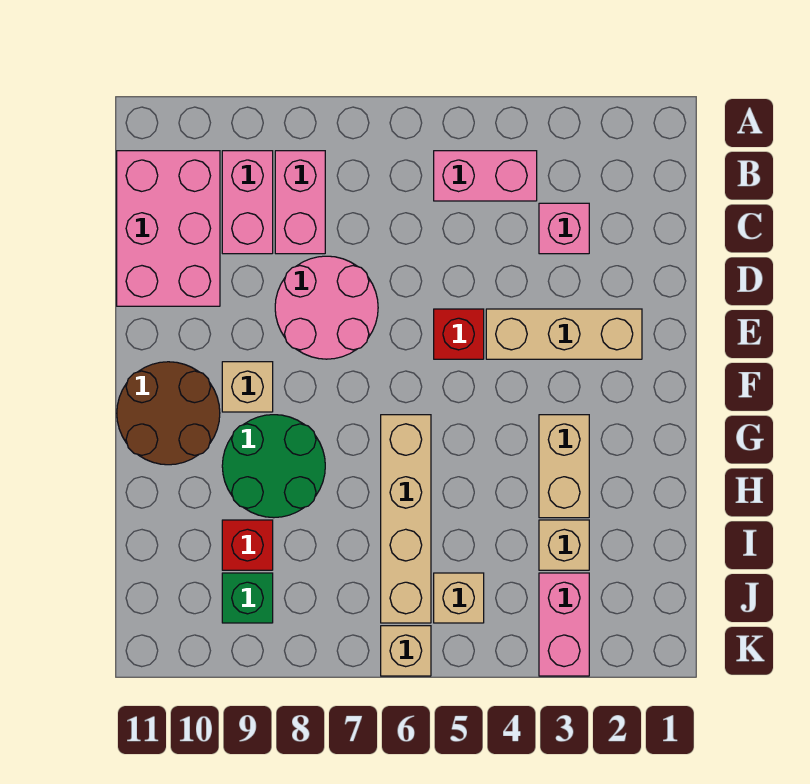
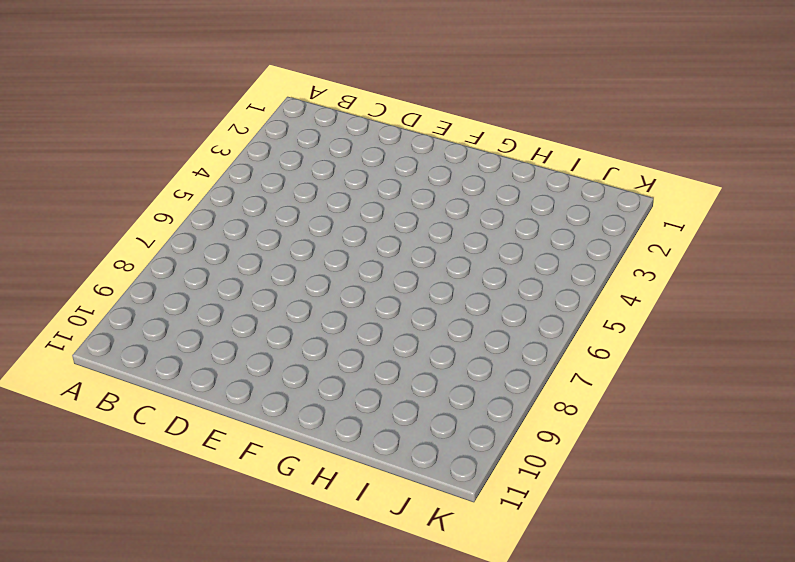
none -> pink brick B4:B5 level 1
none -> pink brick B8:C8 level 1
none -> pink brick B9:C9 level 1

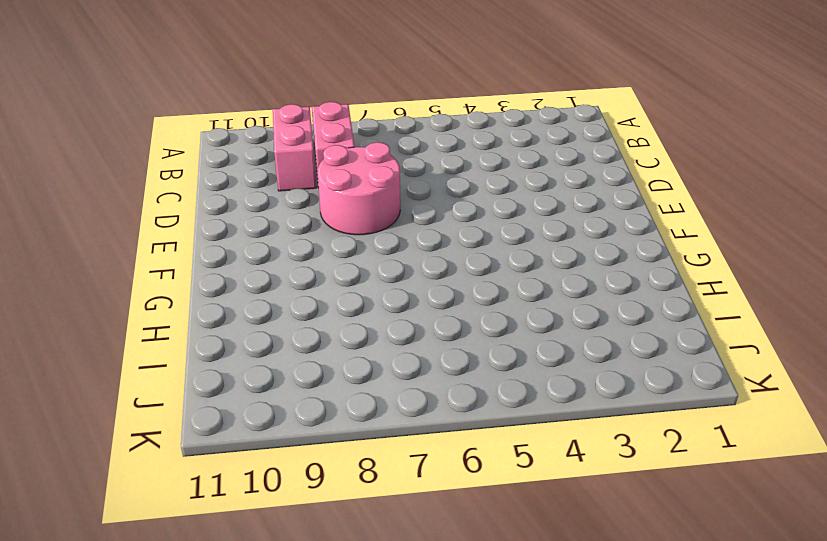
none -> pink brick B4:B5 level 1
none -> pink brick B10:D11 level 1
none -> pink brick C3 level 1

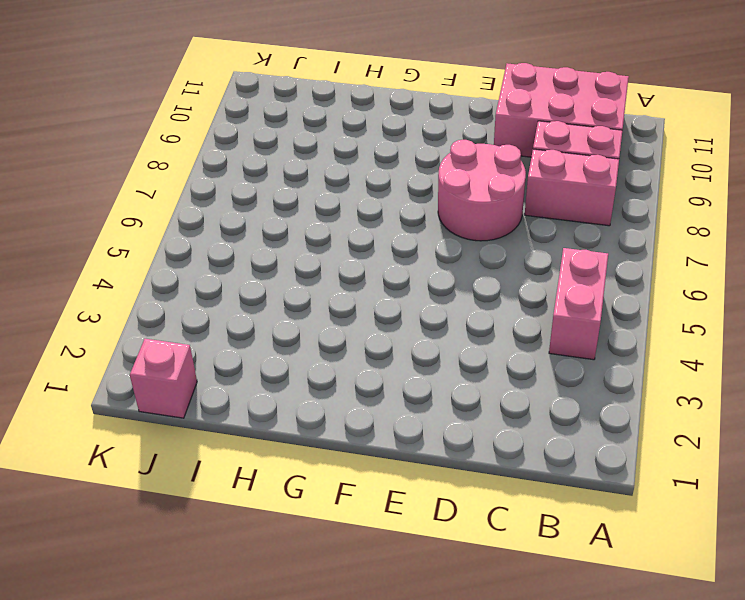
pink brick J1 level 1 -> pink brick C3 level 1
none -> tan brick E2:E4 level 1
none -> red brick E5 level 1
none -> tan brick F9 level 1

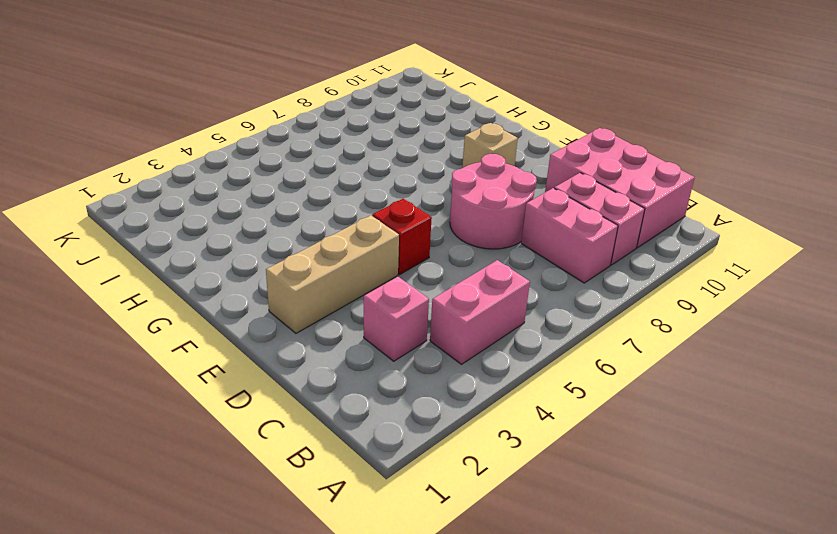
none -> brown round brick F10:G11 level 1
none -> tan brick G3:H3 level 1
none -> tan brick G6:J6 level 1

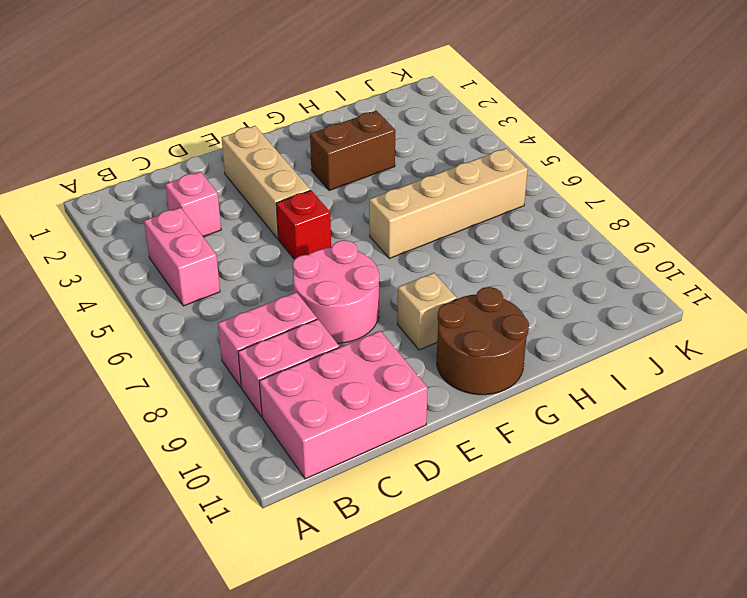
brown brick G3:H3 level 1 -> tan brick G3:H3 level 1
none -> green round brick G8:H9 level 1
none -> tan brick I3 level 1
none -> red brick I9 level 1

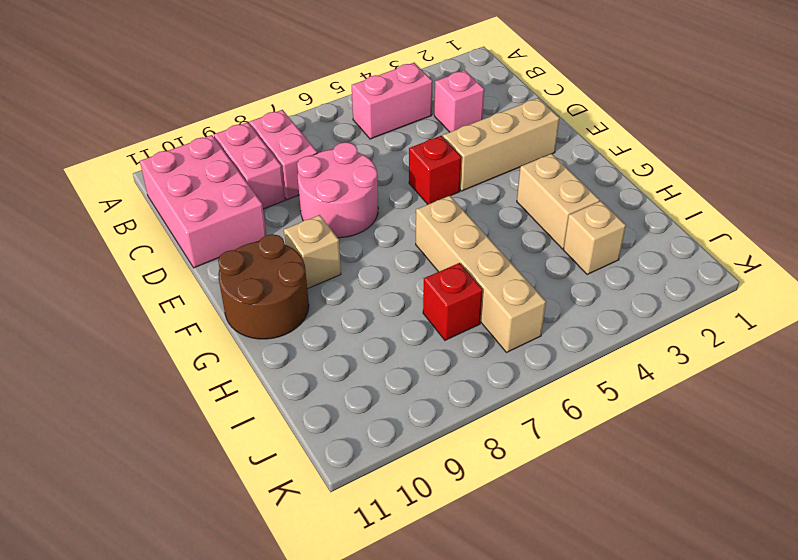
red brick I7 level 1 -> red brick I9 level 1
none -> green round brick G8:H9 level 1
none -> pink brick J3:K3 level 1
none -> tan brick J5 level 1

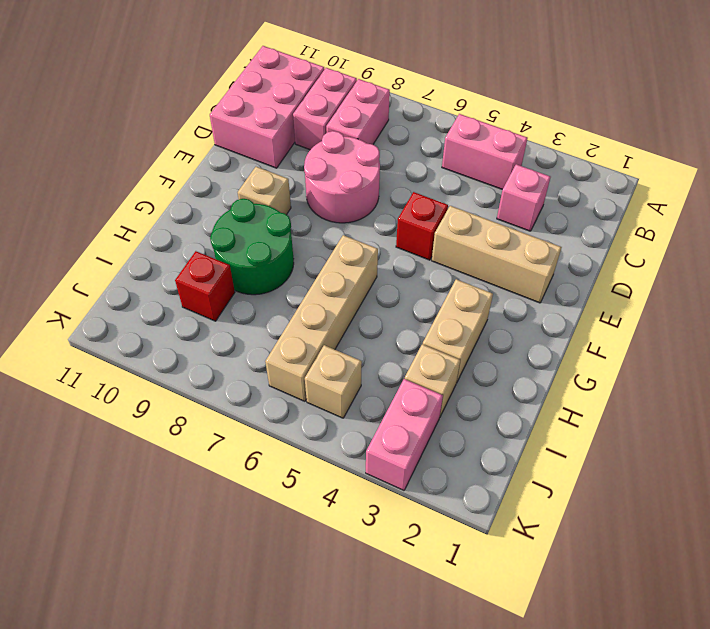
none -> brown round brick F10:G11 level 1
none -> green brick J9 level 1
none -> tan brick K6 level 1

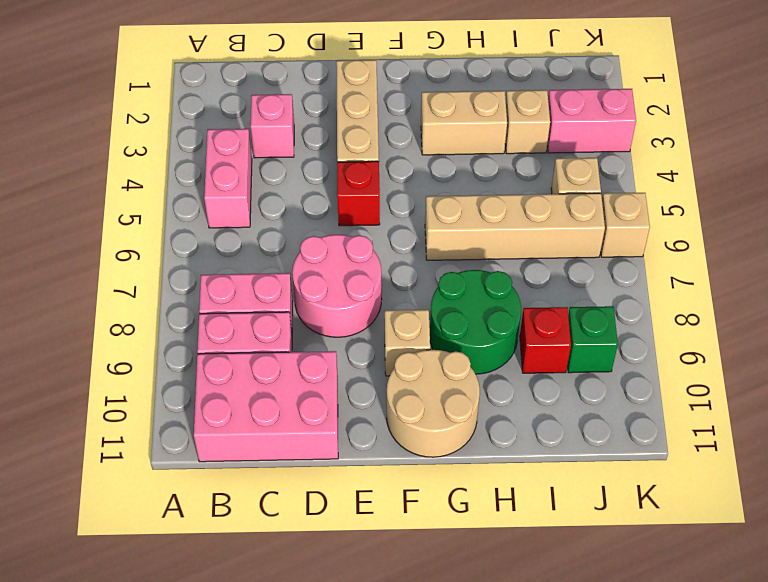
tan round brick F10:G11 level 1 -> brown round brick F10:G11 level 1

